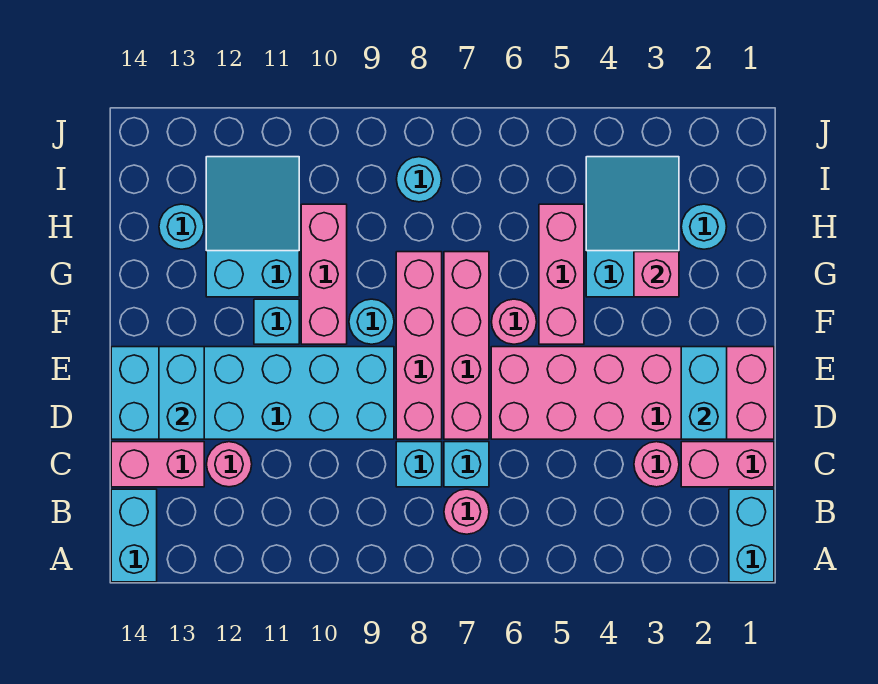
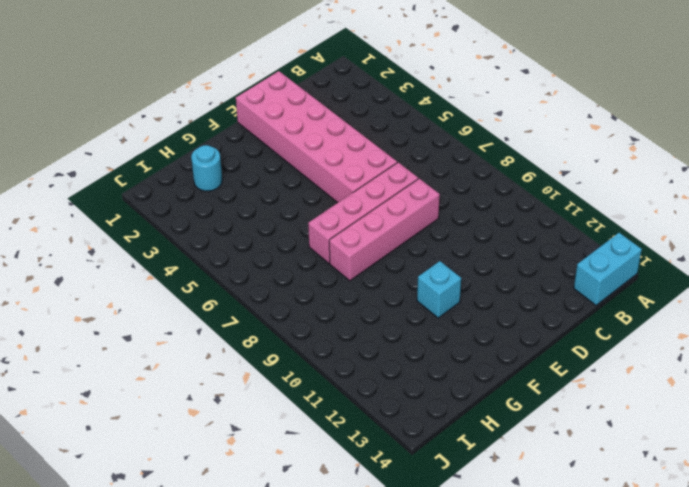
none -> cyan brick A1:B1 level 1
none -> pink round brick B7 level 1
none -> pink brick C1:C2 level 1

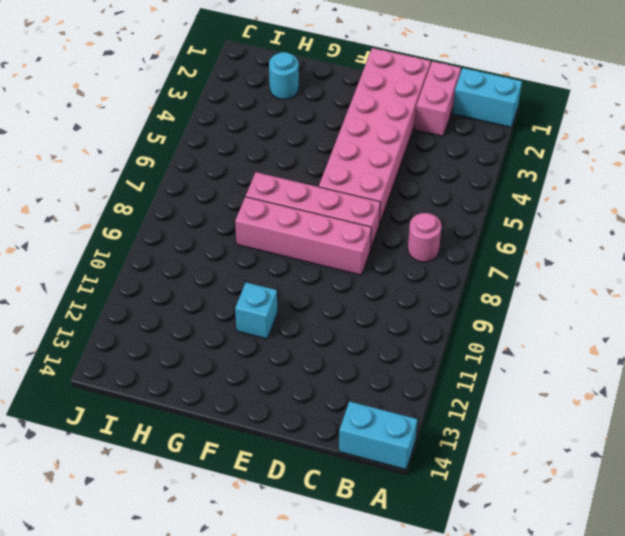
none -> pink round brick C3 level 1
none -> cyan brick C7 level 1
none -> cyan brick C8 level 1

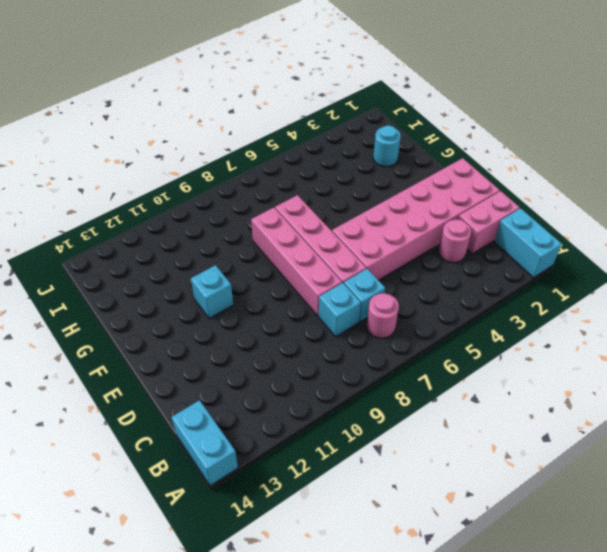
none -> pink round brick C12 level 1
none -> pink brick C13:C14 level 1
none -> cyan brick D9:E14 level 1

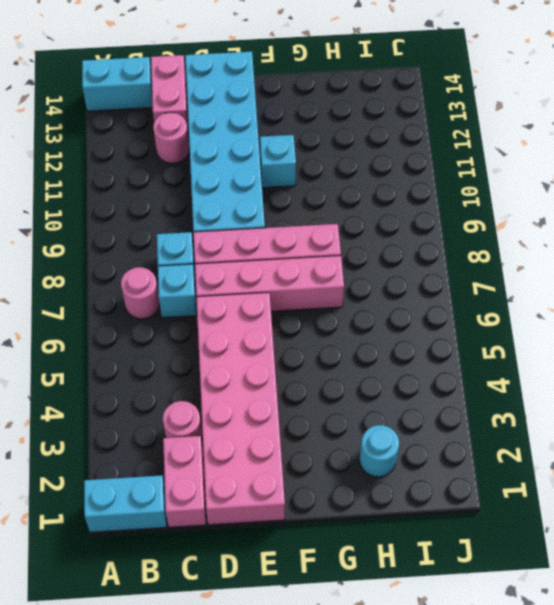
none -> pink brick F5:H5 level 1
none -> pink round brick F6 level 1
none -> cyan round brick F9 level 1

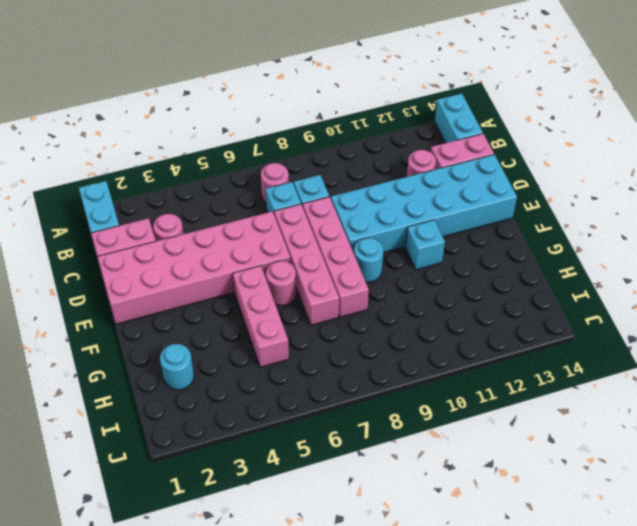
none -> pink brick F10:H10 level 1
none -> cyan slope G3:I4 level 1 top G
none -> cyan slope G11:I12 level 1 top G

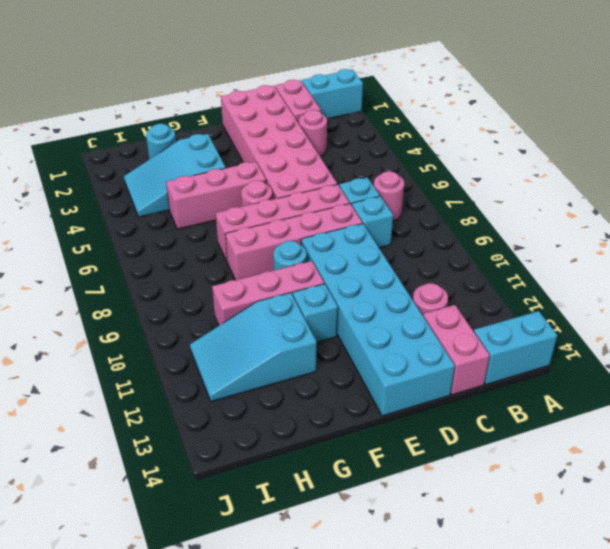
none -> cyan round brick H13 level 1
none -> cyan round brick I8 level 1
none -> cyan brick D2:E2 level 2

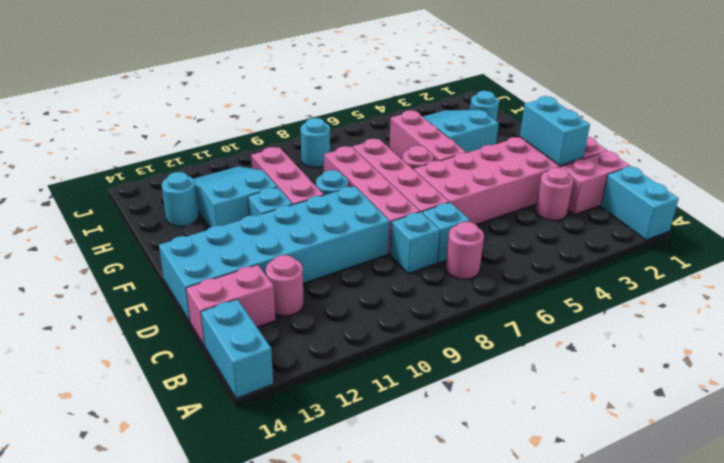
none -> cyan brick D13:E13 level 2
none -> pink brick G3 level 2

